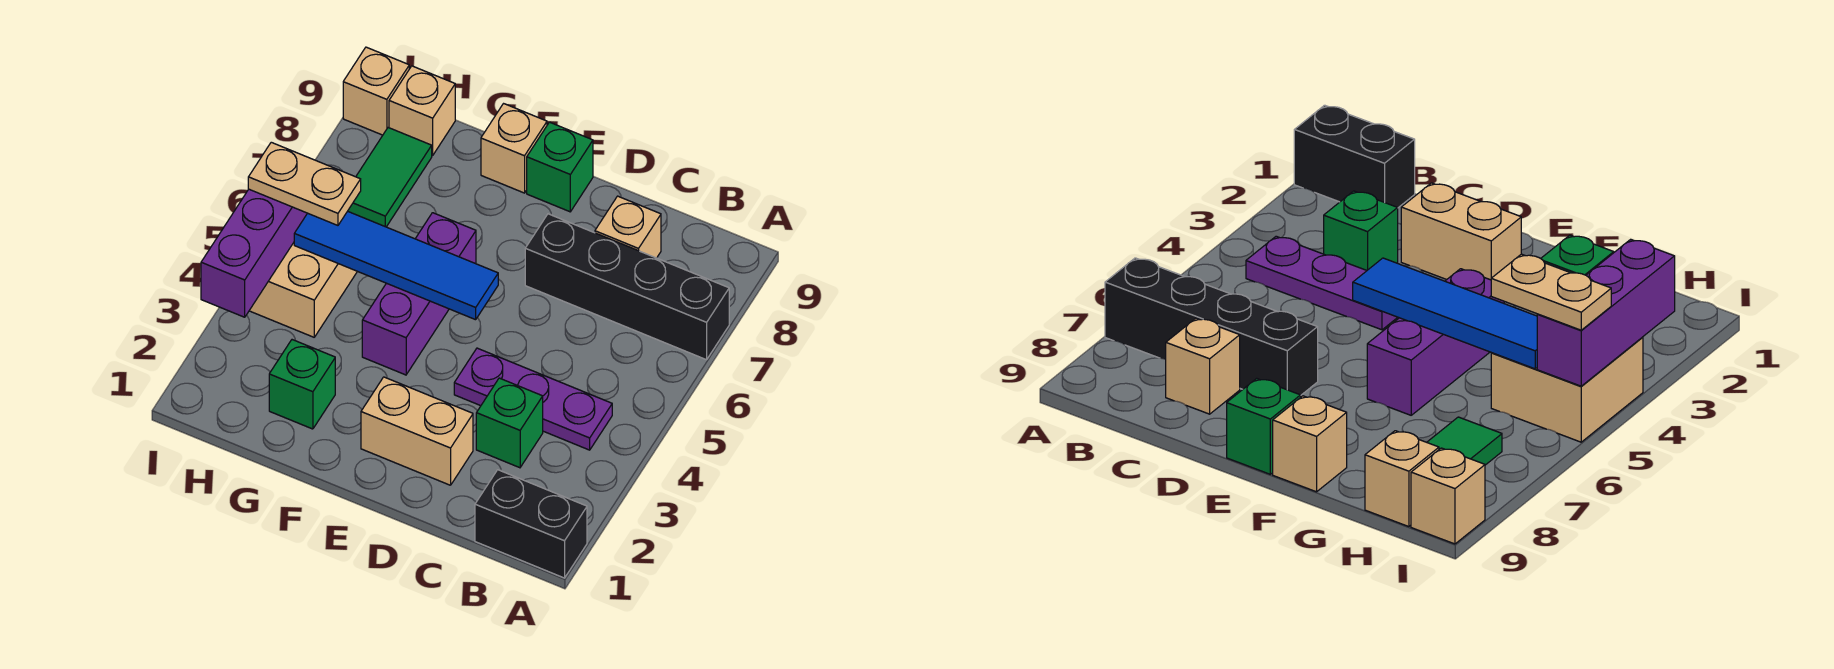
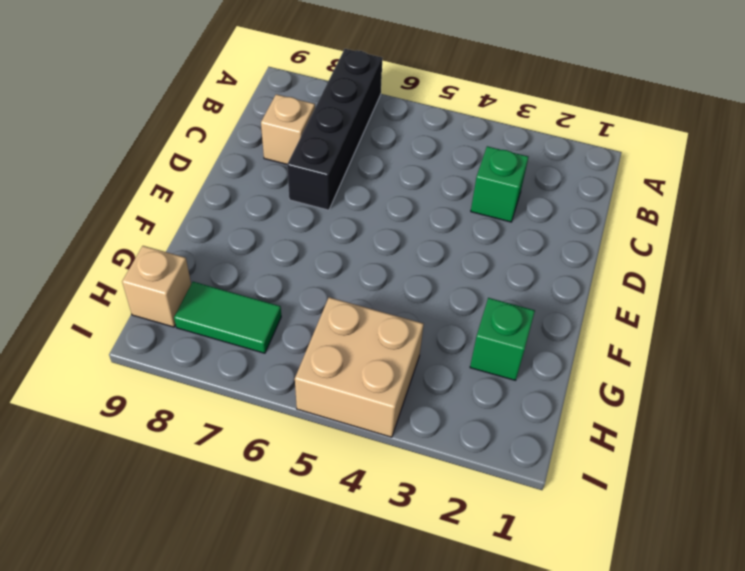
none -> black brick A1:B1 level 1
none -> purple plate B4:D4 level 1
none -> tan brick D2:E2 level 1

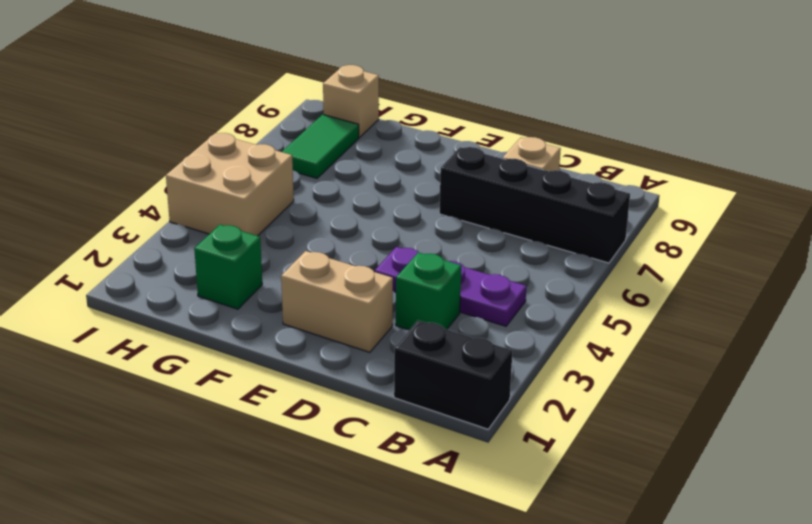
none -> green brick E9 level 1
none -> purple brick F4:F6 level 1
none -> tan brick F9 level 1

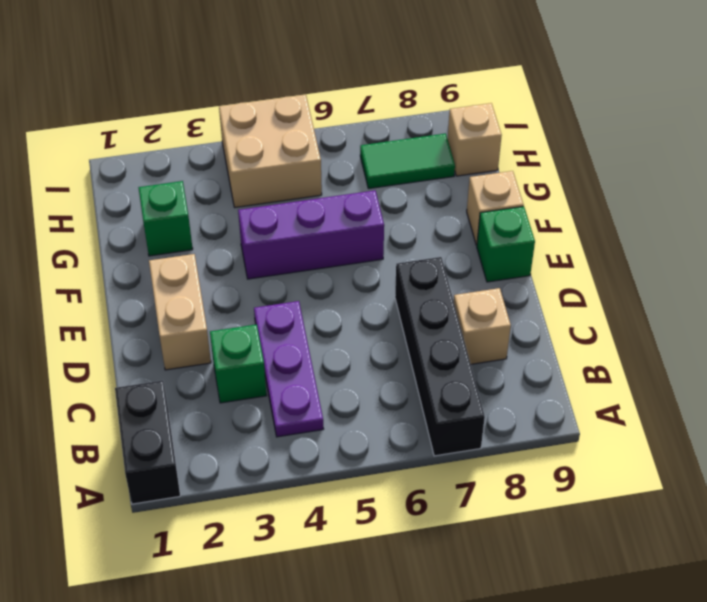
none -> tan brick I9 level 1
none -> blue tile E5:H5 level 2
none -> purple brick I3:I5 level 2

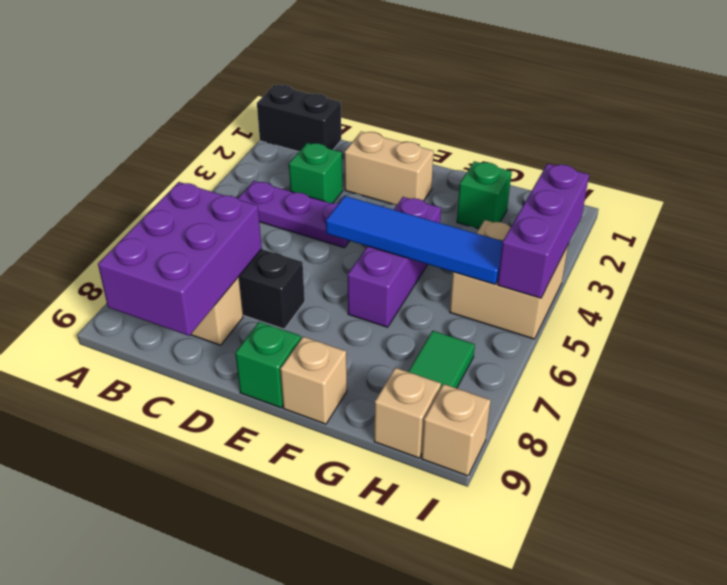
purple brick B7:C9 level 2 -> none
none -> tan plate H5:I5 level 3

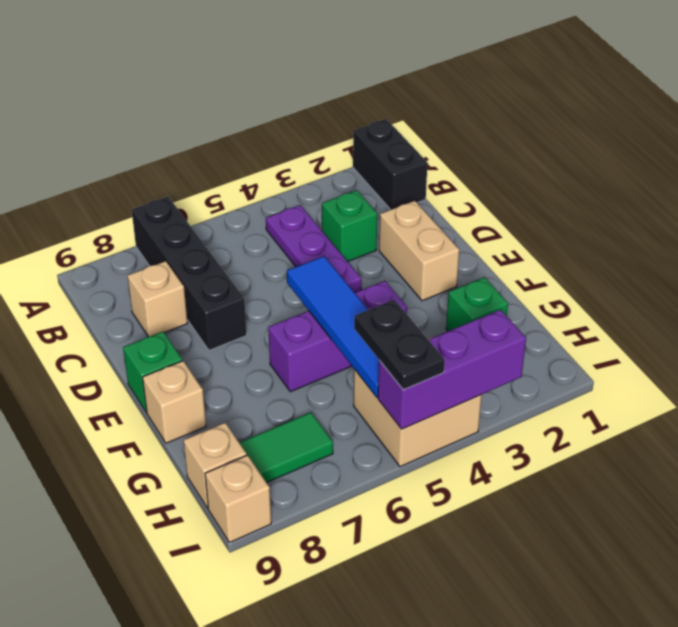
black plate H5:I5 level 3 -> tan plate H5:I5 level 3

